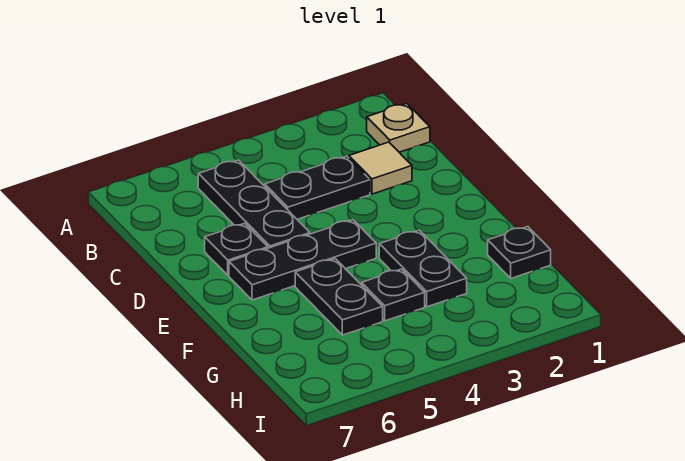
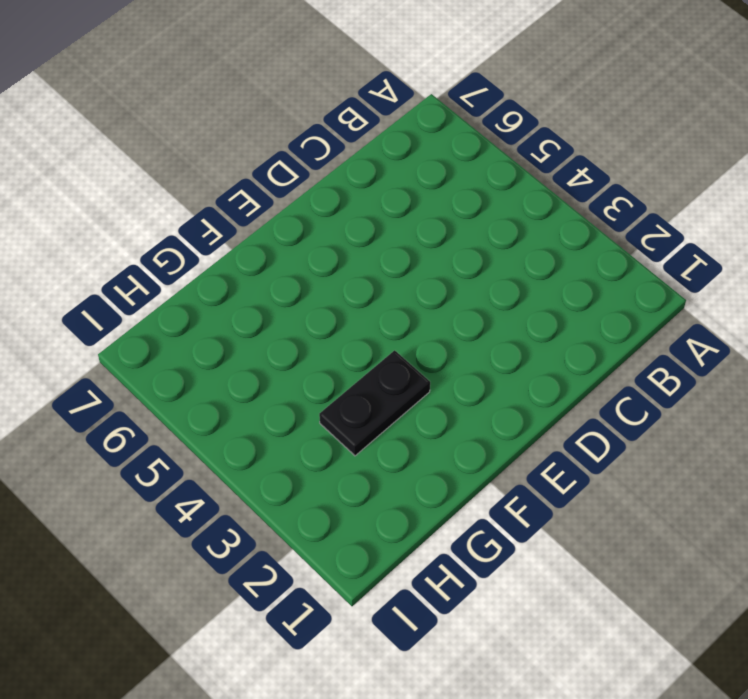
none -> tan plate B1 level 1
none -> black plate B5:D5 level 1

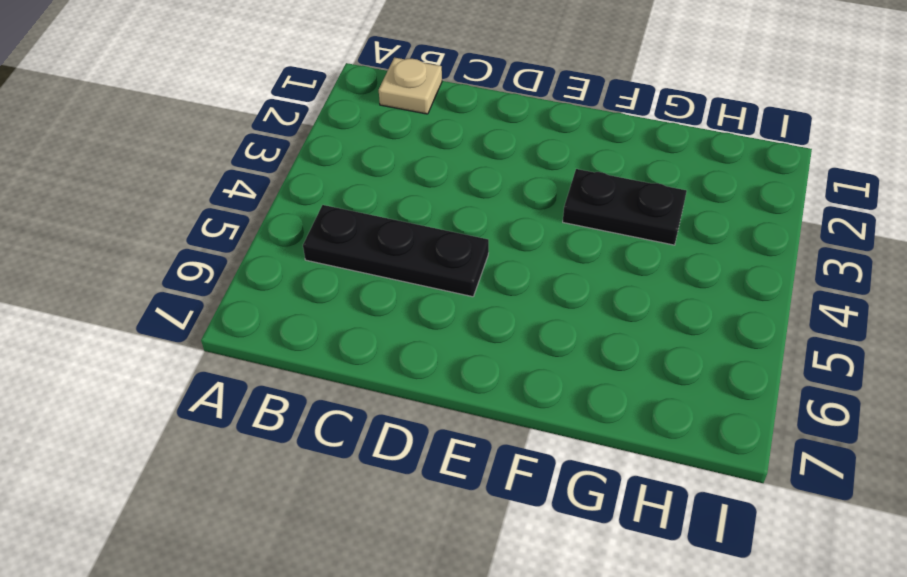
none -> tan tile C2 level 1
none -> black plate C3:C4 level 1

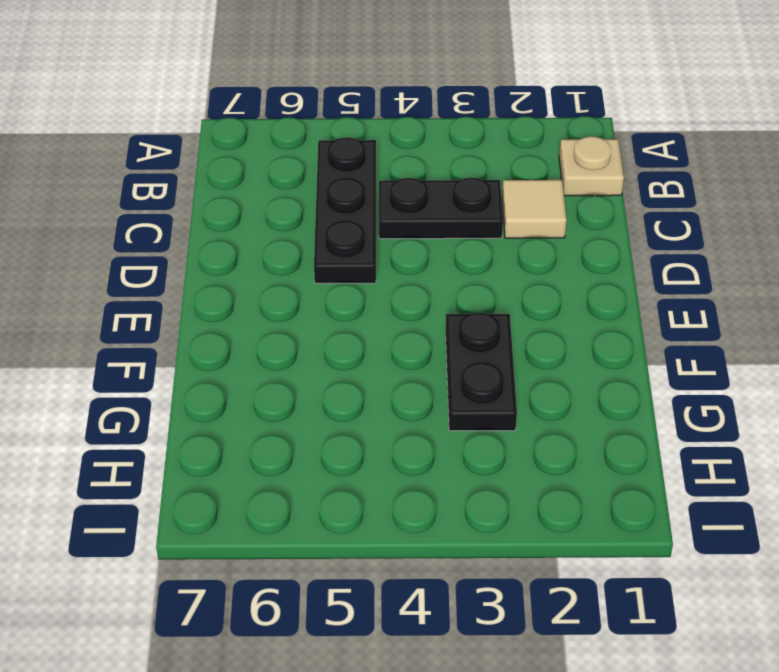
none -> black plate D6 level 1
none -> black plate E4:E6 level 1

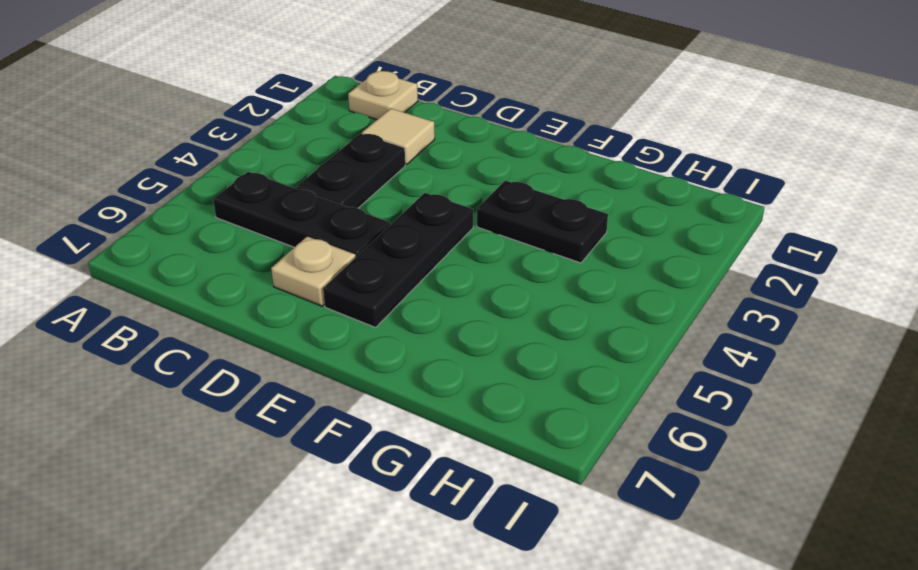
tan plate D6 level 1 -> black plate D6 level 1
none -> black plate F5:G5 level 1
none -> black plate G1 level 1

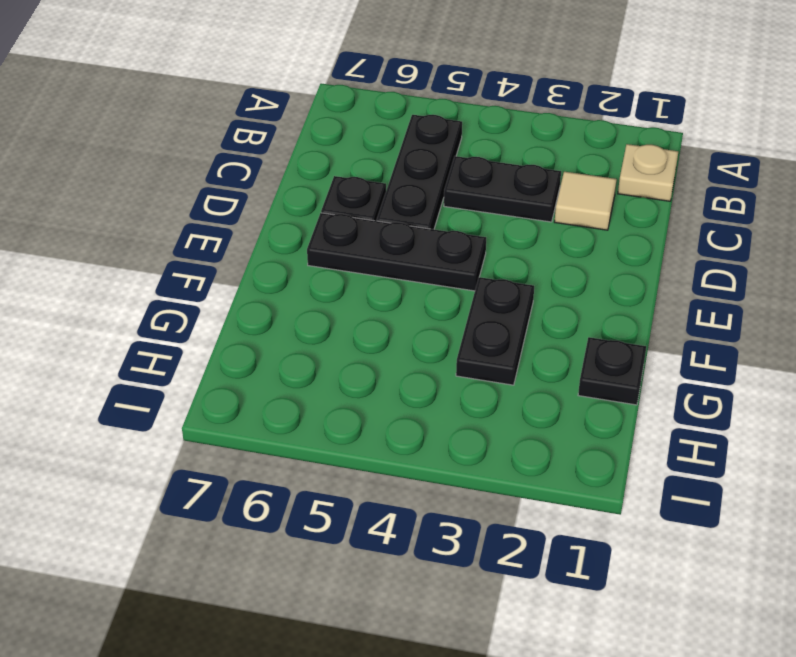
none -> black plate F5:G5 level 1
none -> black plate G4 level 1

